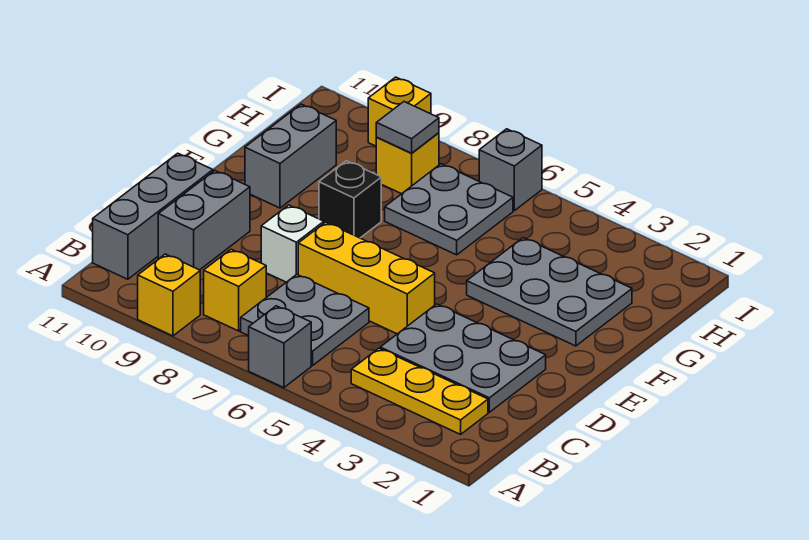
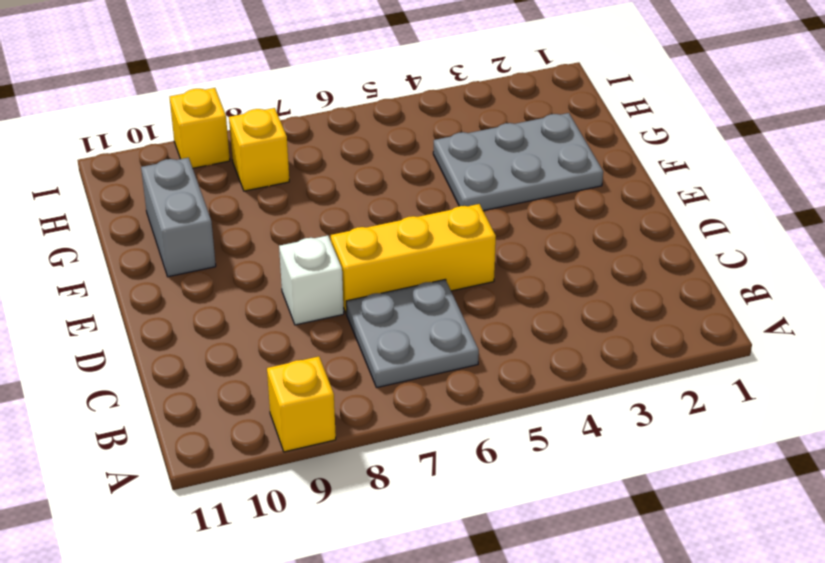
none -> grey brick A6 level 1
none -> yellow plate B2:B4 level 1
none -> yellow brick B8 level 1

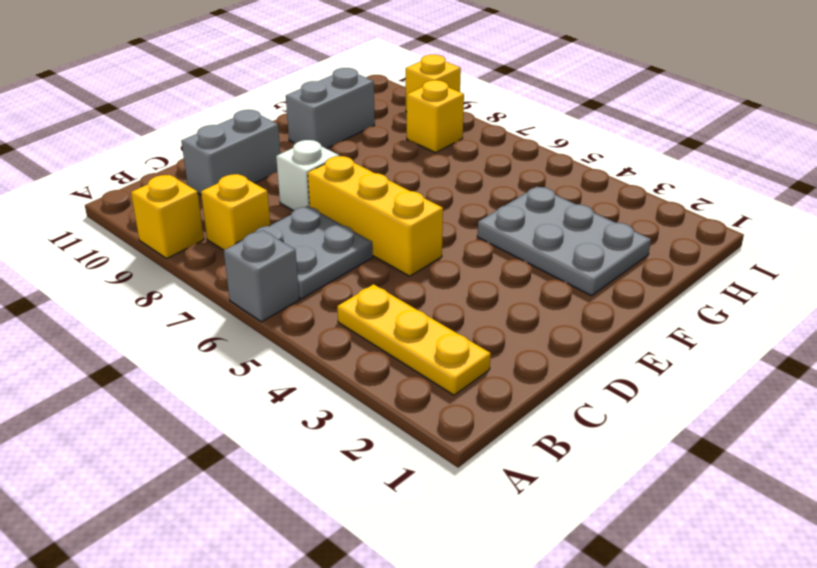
none -> grey brick B11:D11 level 1
none -> grey plate C2:D4 level 1
none -> black brick F8 level 1

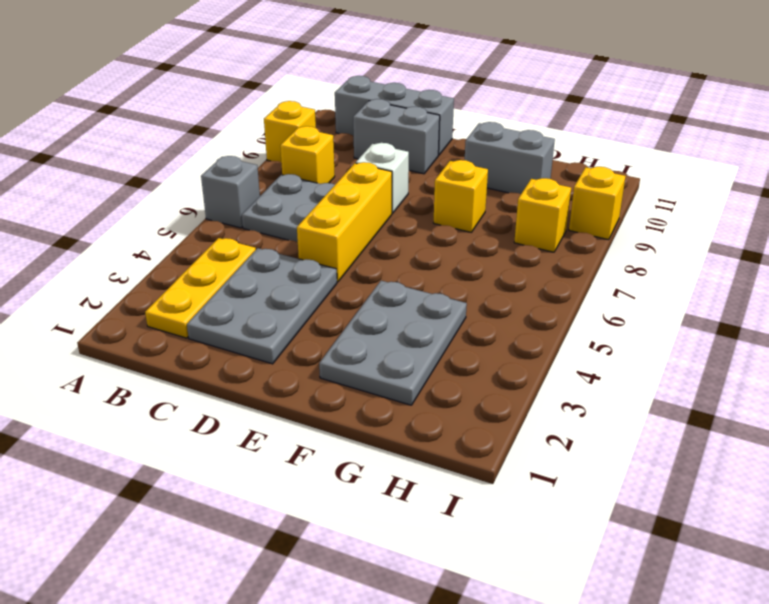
yellow brick F8 level 1 -> black brick F8 level 1
none -> grey plate G6:H7 level 1
none -> grey brick I6 level 1
none -> grey tile H8 level 2

